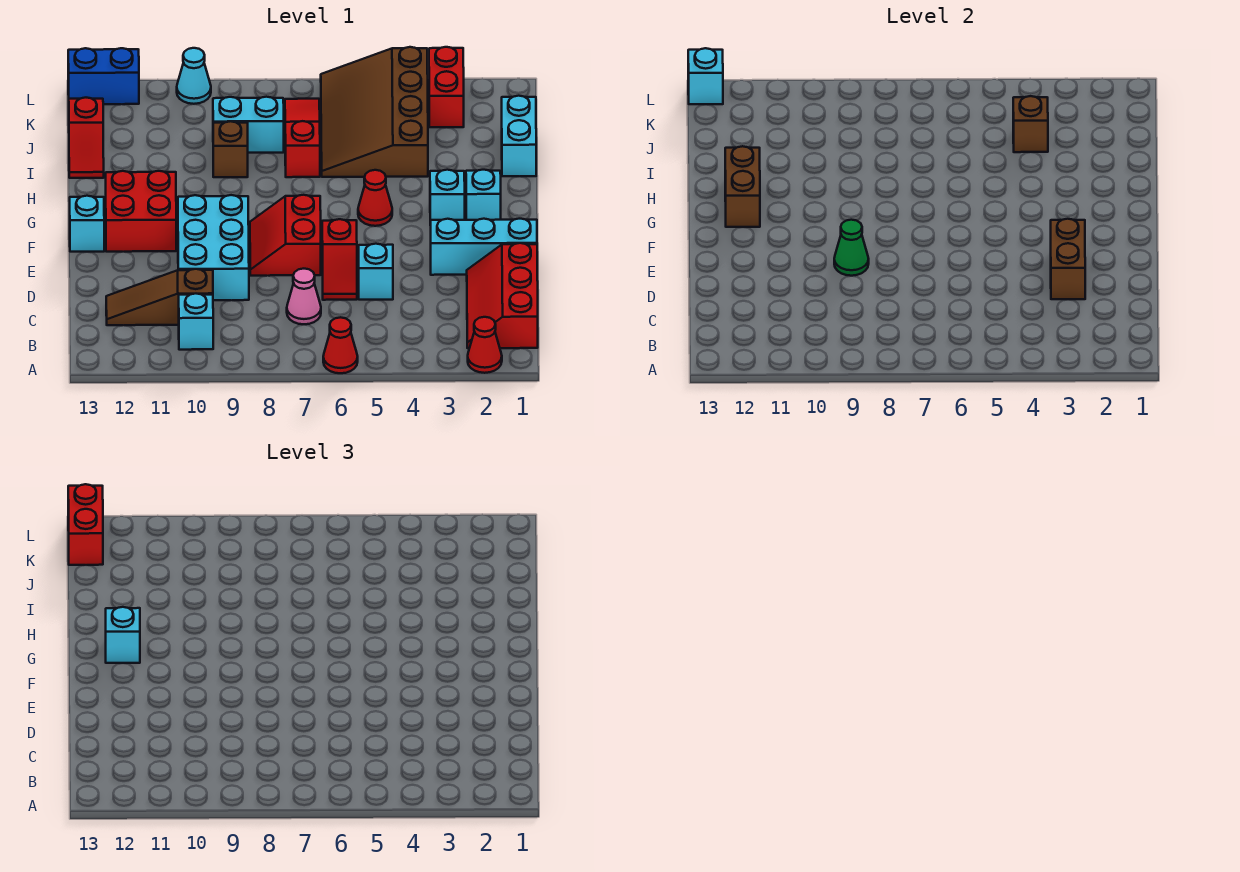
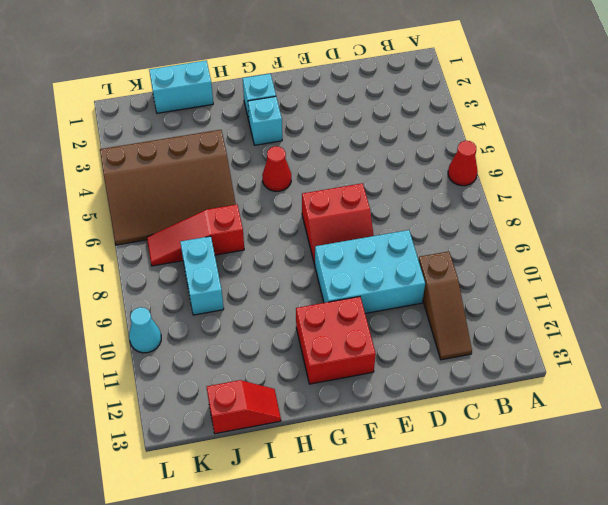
none -> red cone A2 level 1
none -> red slope B1:D2 level 1 top 1
none -> cyan brick B10 level 1
none -> pink cone C7 level 1

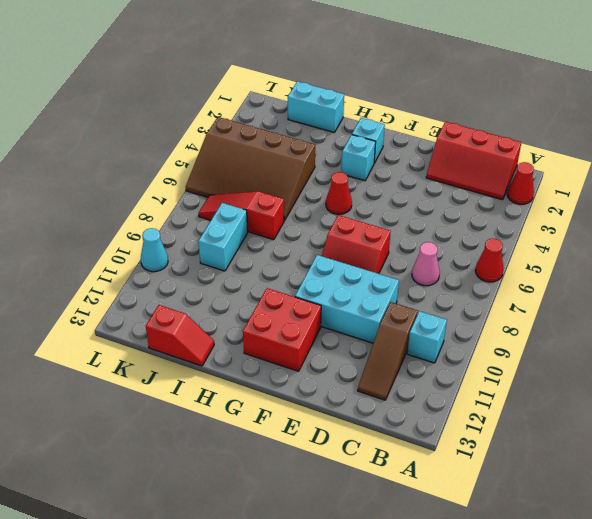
none -> cyan brick D5 level 1
none -> red slope D6:E6 level 1 top E
none -> cyan brick E1:E3 level 1
none -> cyan brick F13 level 1

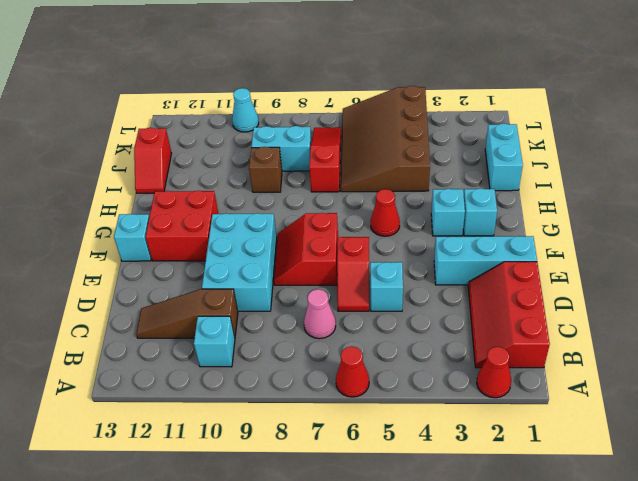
none -> red brick K3:L3 level 1
none -> blue brick L12:L13 level 1
none -> brown brick D3:E3 level 2
none -> green cone E9 level 2

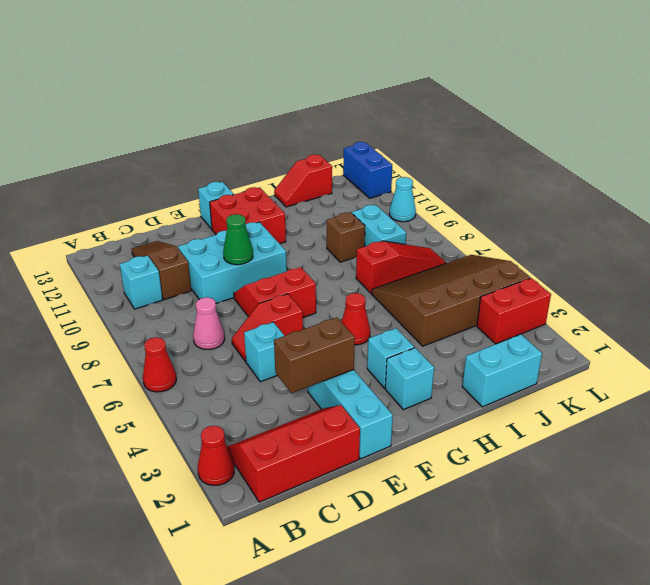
none -> brown brick G12:H12 level 2
none -> brown brick J4 level 2
none -> cyan brick L13 level 2
none -> cyan brick G12 level 3

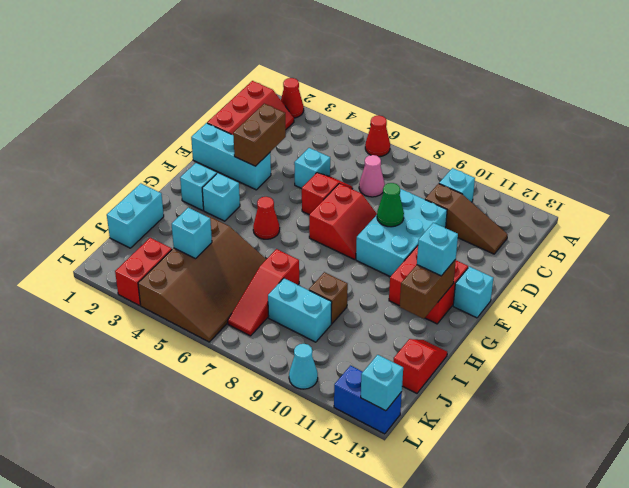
cyan brick J4 level 2 -> brown brick J4 level 2
none -> red brick K13:L13 level 3

